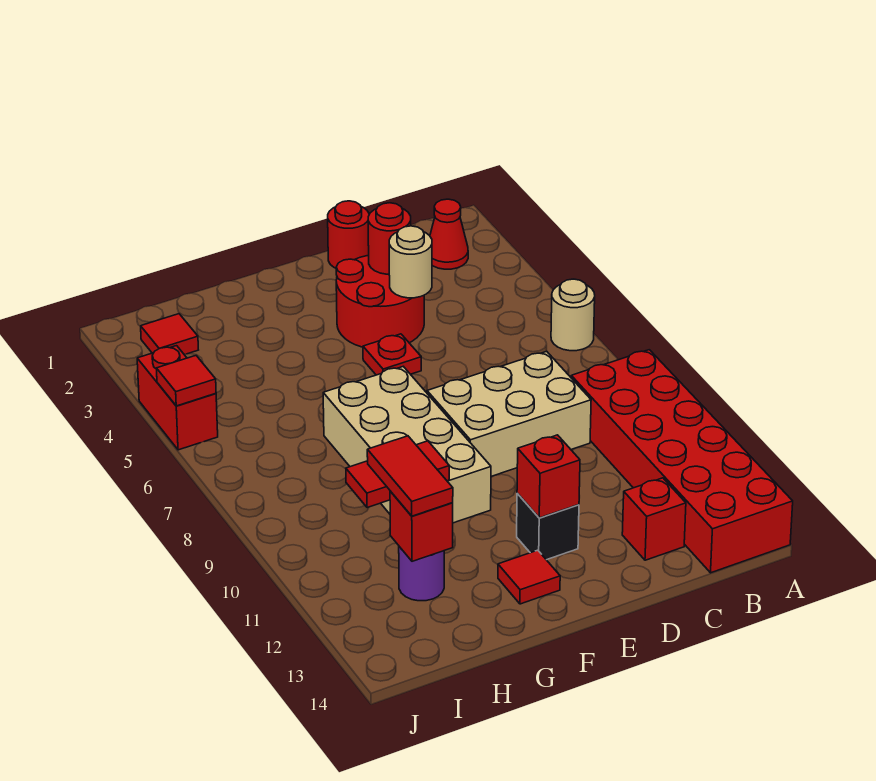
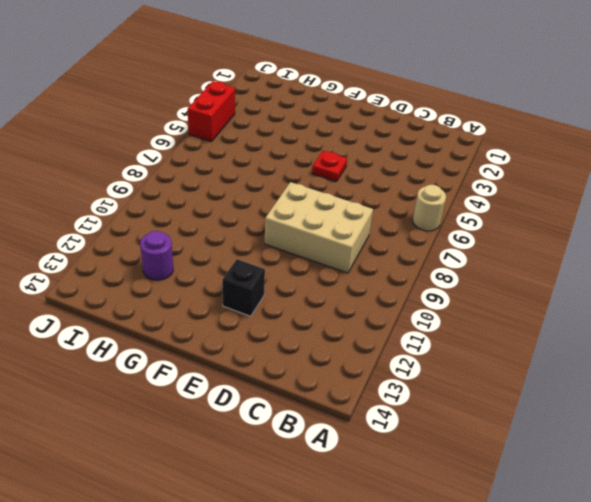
none -> red brick A9:B14 level 1
none -> red cone B2 level 1
none -> red brick C13 level 1

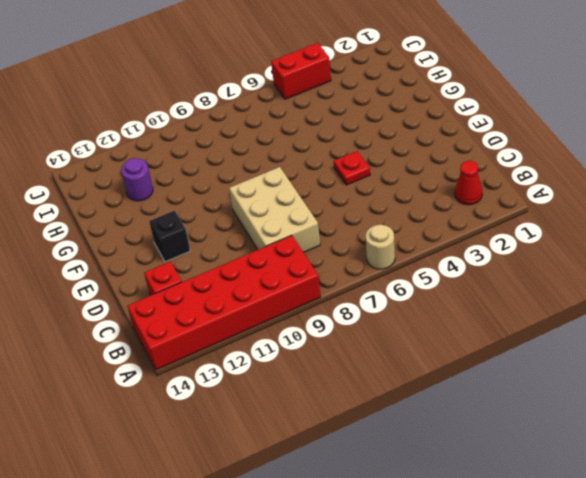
none -> red round brick D1 level 1
none -> red round brick D3:E4 level 1
none -> tan brick F7:G10 level 1

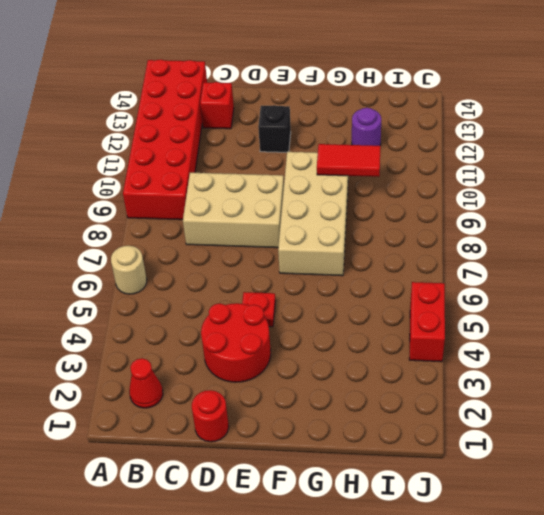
none -> red tile F13 level 1
none -> red tile I2 level 1
none -> red round brick D3 level 2

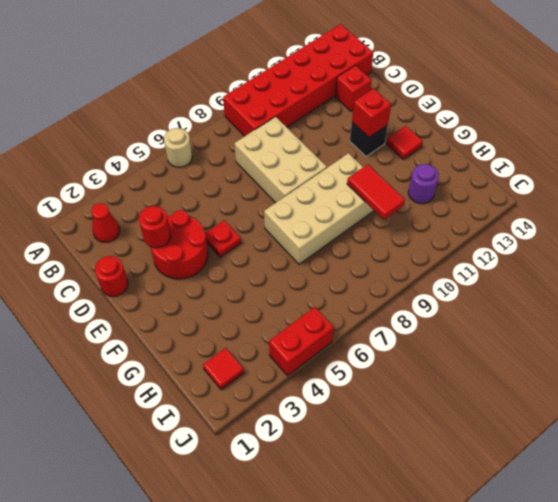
none -> tan round brick D4 level 2
none -> red brick H12 level 2
none -> red tile J5 level 2

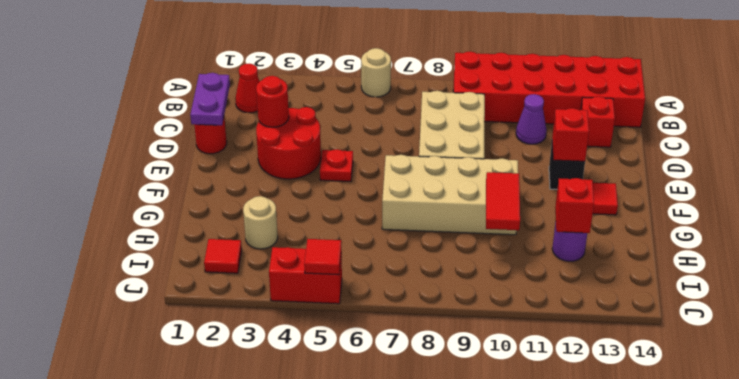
purple plate C1:D1 level 2 -> none
purple cone C11 level 1 -> none
tan round brick H3 level 1 -> tan round brick D4 level 2
none -> red tile H11:H12 level 3

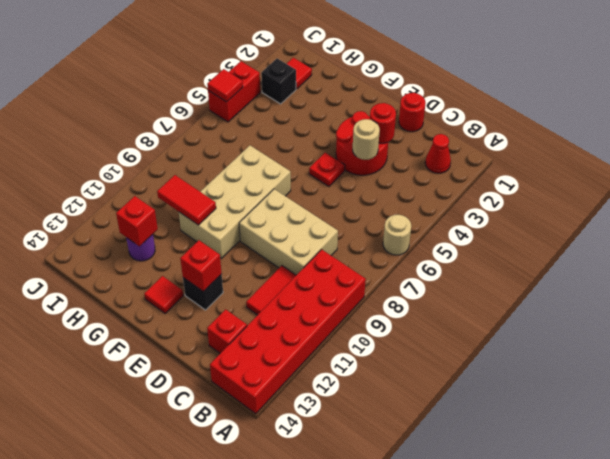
red tile C10:C11 level 1 -> red tile H11:H12 level 3
black brick I3 level 1 -> none

